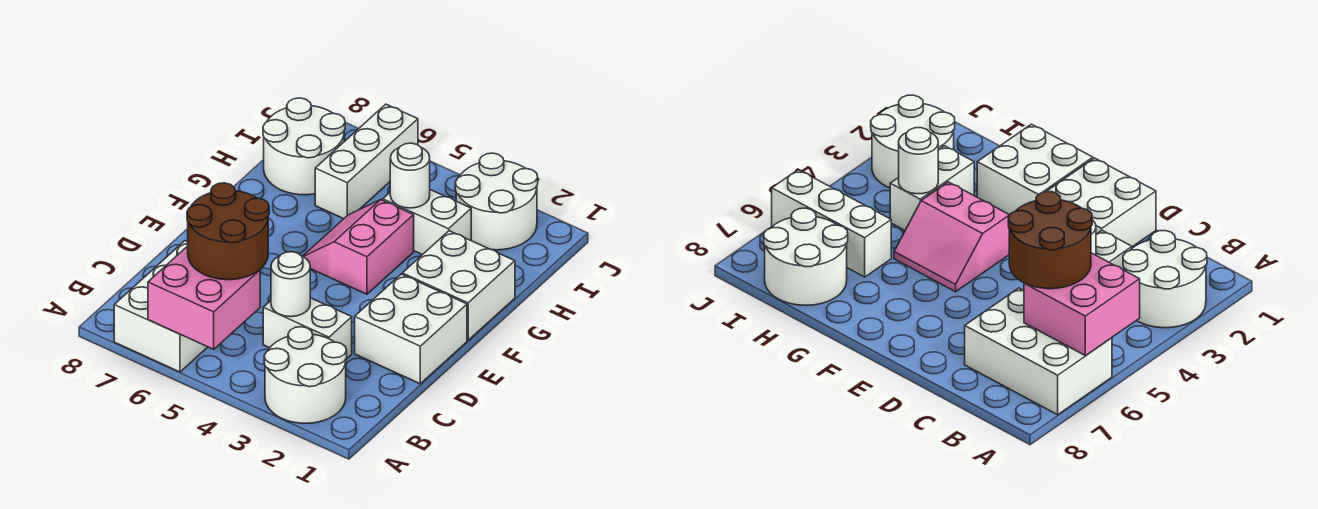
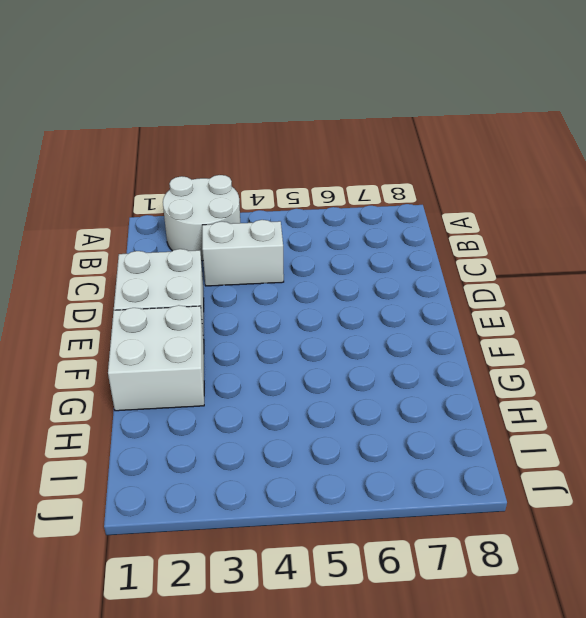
none -> white brick A6:C7 level 1
none -> pink slope F4:G5 level 1 top 4
none -> white brick H3:H4 level 1

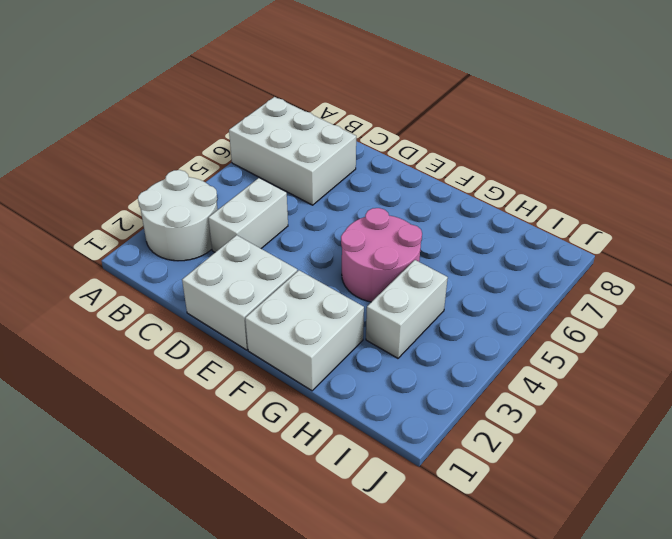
pink round brick F4:G5 level 1 -> pink slope F4:G5 level 1 top 4
none -> white brick H6:J6 level 1
none -> white round brick H7:I8 level 1
none -> white round brick I2:J3 level 1

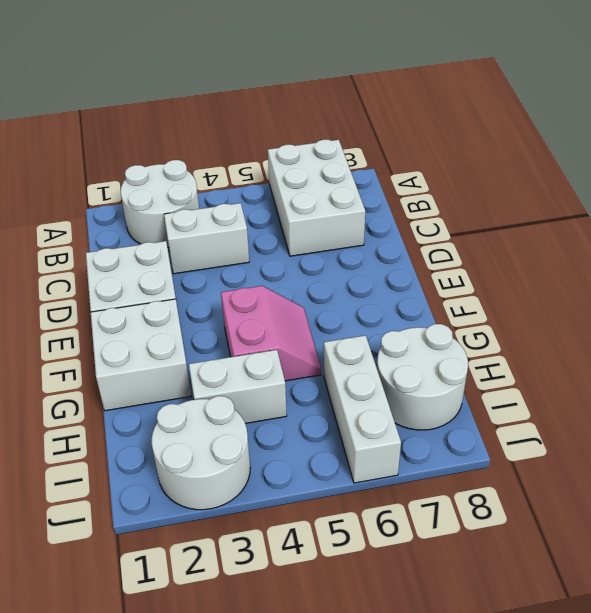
none -> pink brick A5:B6 level 2
none -> white round brick C4 level 2
none -> white round brick H4 level 2

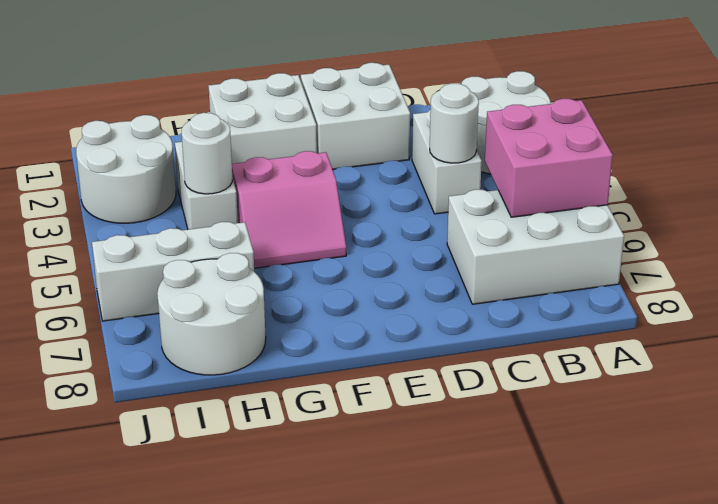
none -> brown round brick B5:C6 level 3

